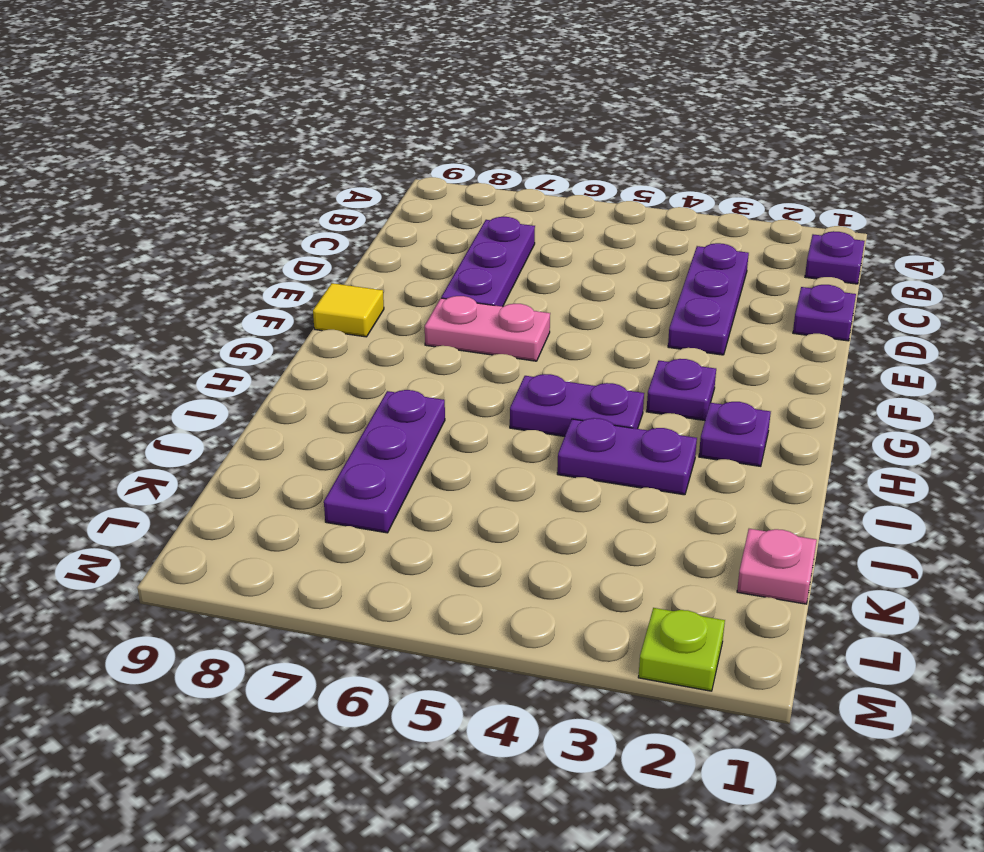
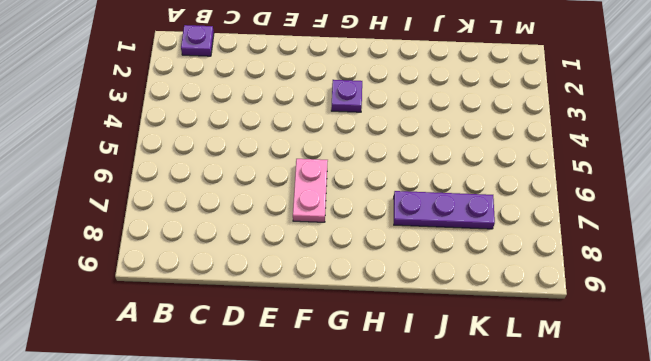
none -> purple plate C3:E3 level 1
none -> purple plate C7:E7 level 1
none -> purple plate D1 level 1

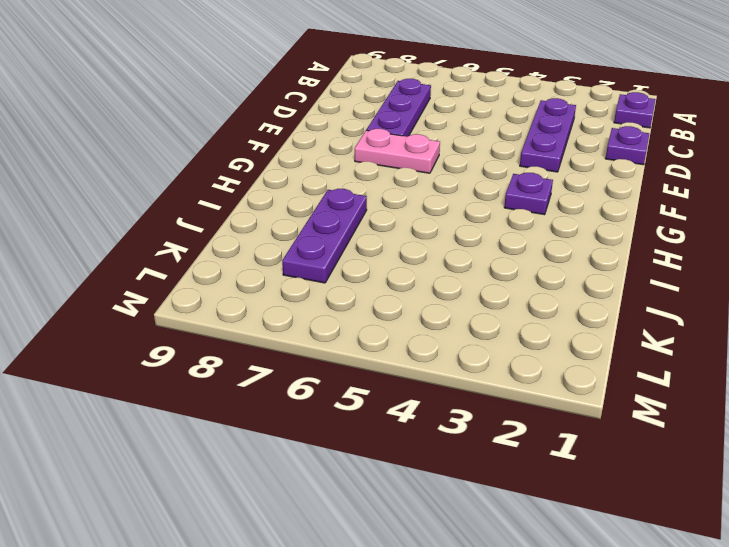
none -> yellow tile F9 level 1
none -> purple plate H2 level 1
none -> purple plate H4:H5 level 1

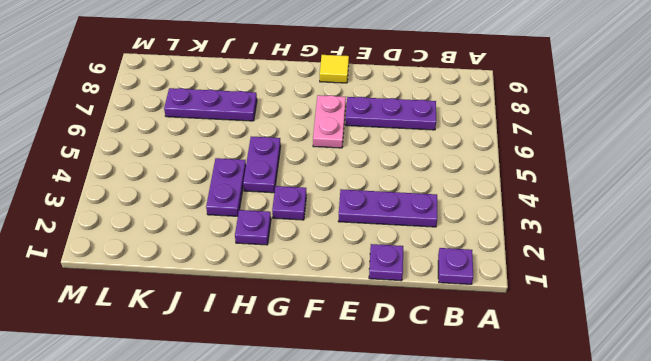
none -> pink plate K1 level 1
none -> lime plate M2 level 1

